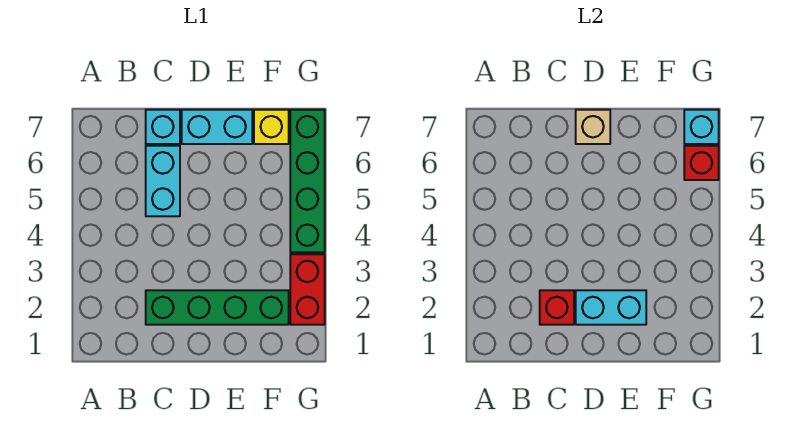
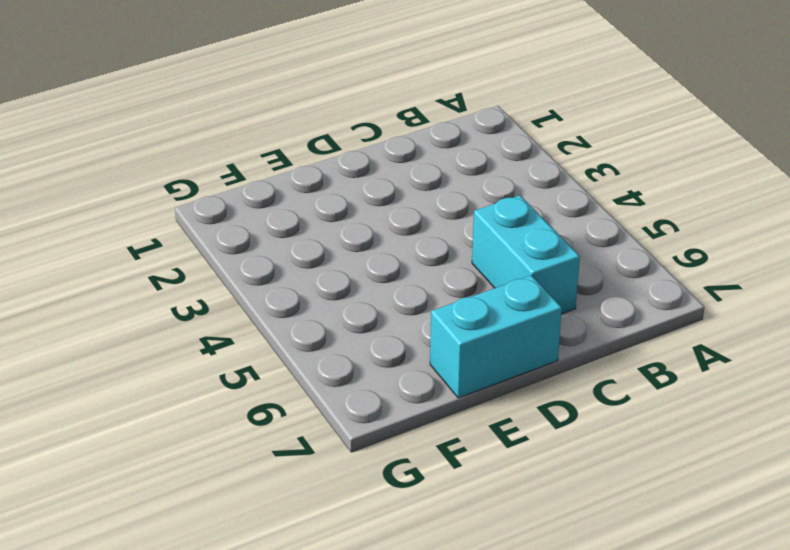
none -> green brick C2:F2 level 1
none -> cyan brick C7 level 1
none -> yellow brick F7 level 1

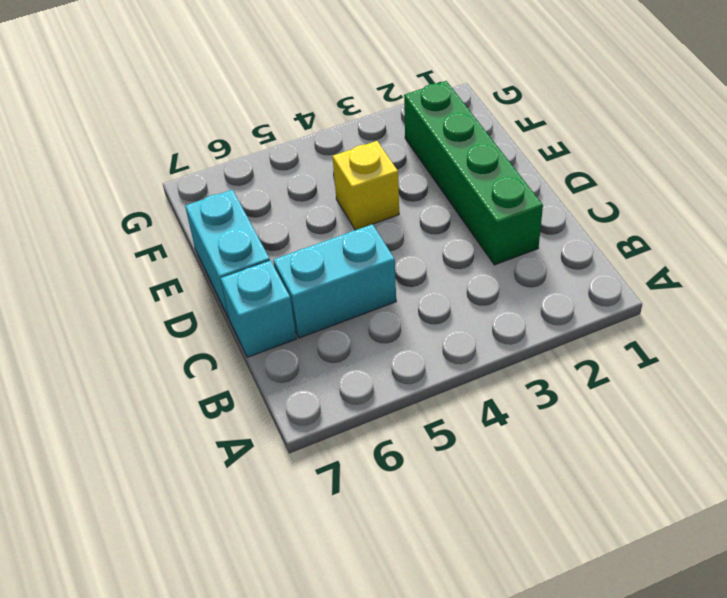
yellow brick E4 level 1 -> yellow brick F7 level 1
none -> red brick G2:G3 level 1
none -> green brick G4:G7 level 1
none -> red brick C2 level 2

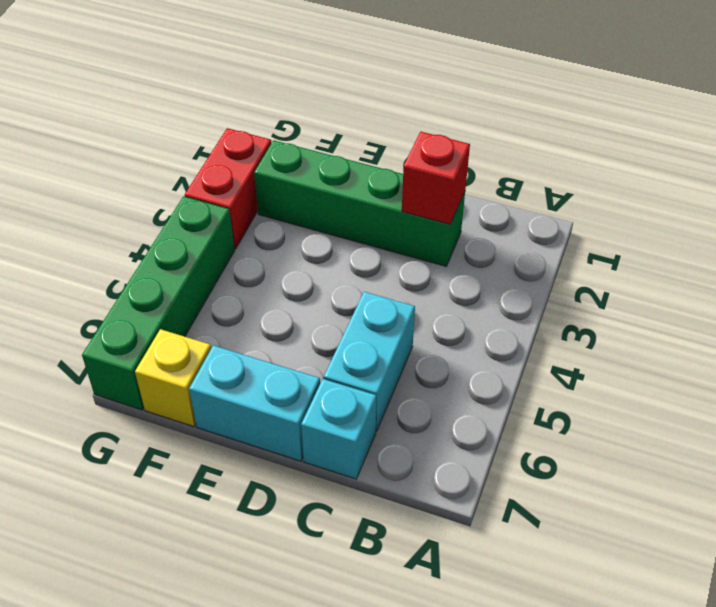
none -> cyan brick D2:E2 level 2
none -> tan brick D7 level 2
none -> red brick G6 level 2

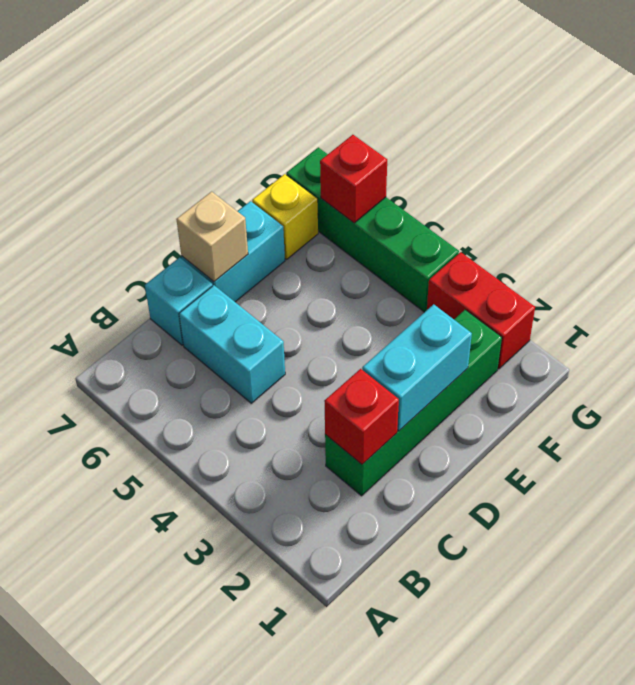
none -> cyan brick G7 level 2

